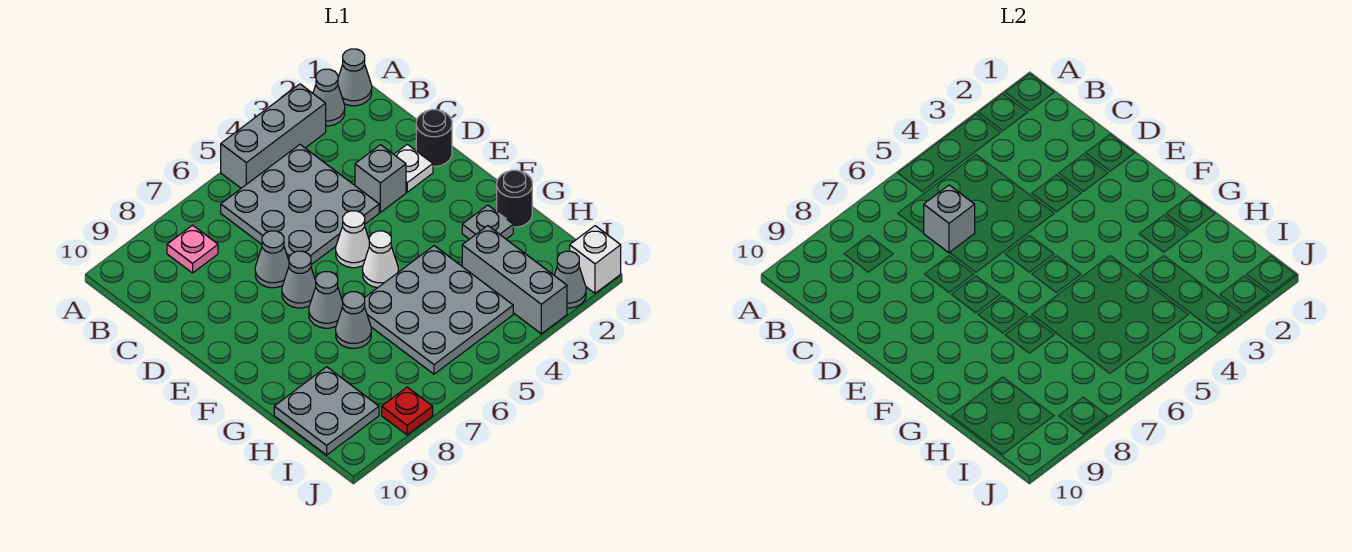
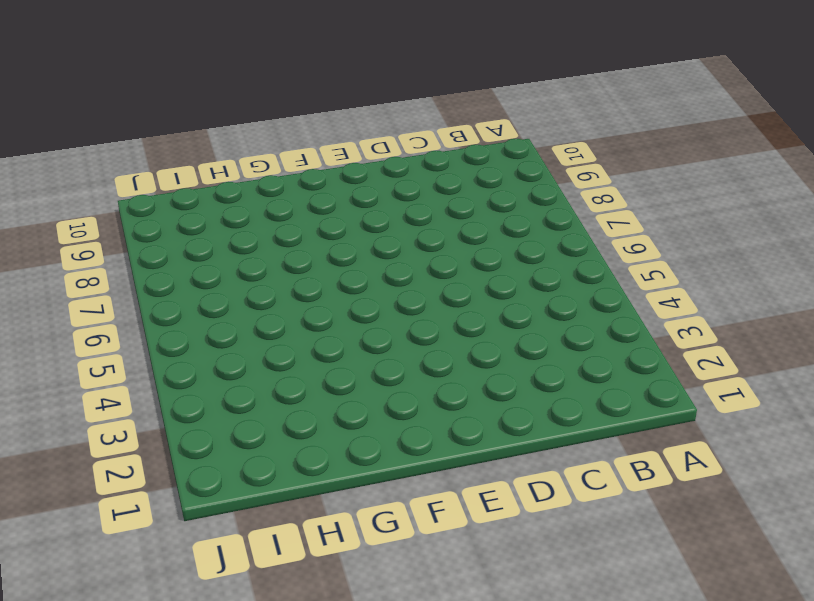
none -> grey cone A1 level 1
none -> grey cone A2 level 1
none -> grey brick A3:A5 level 1

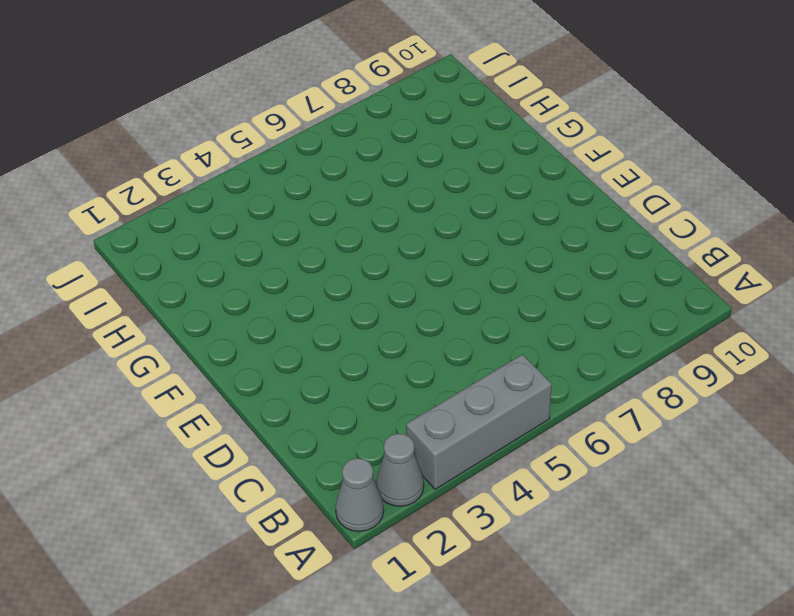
none -> grey plate B4:D6 level 1
none -> pink plate B8 level 1
none -> black round brick D1 level 1

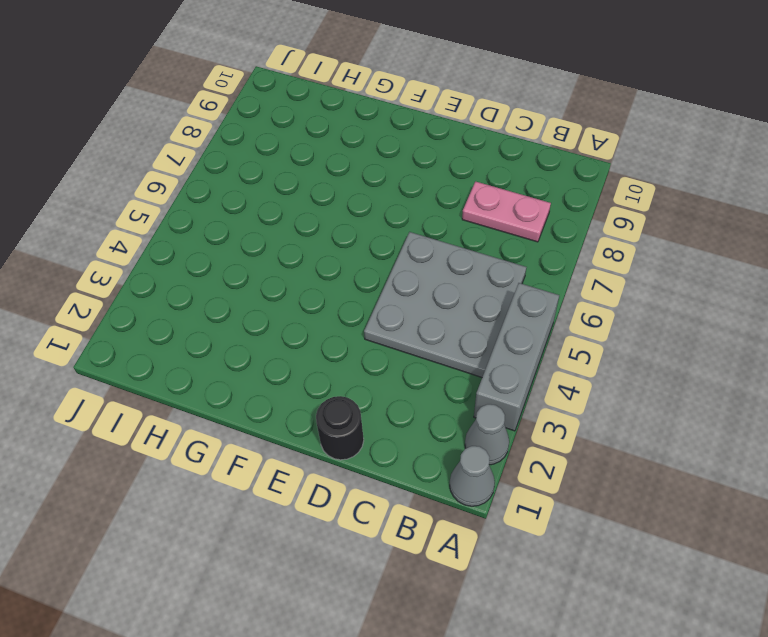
pink plate B8:C8 level 1 -> pink plate B8 level 1
none -> white plate D2 level 1
none -> grey brick D3 level 1
none -> grey cone D7 level 1

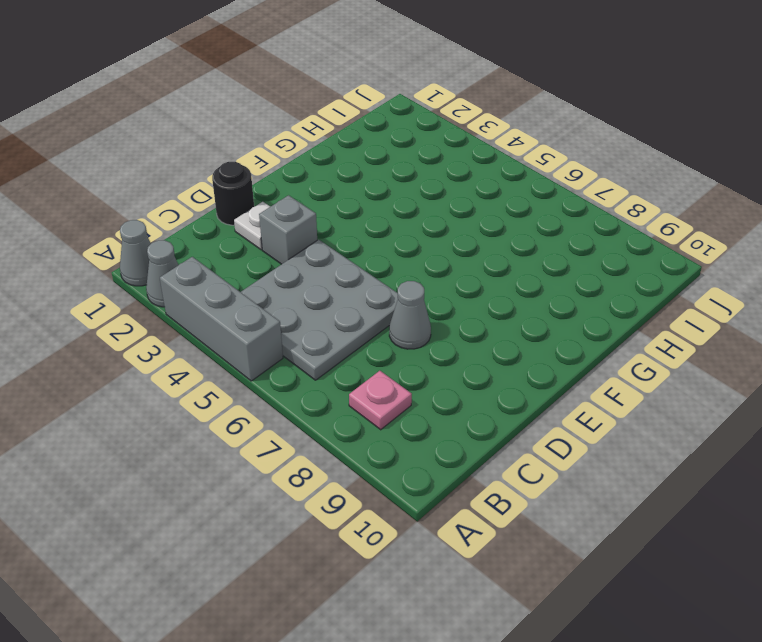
none -> white cone E5 level 1
none -> grey cone E7 level 1
none -> white cone F5 level 1

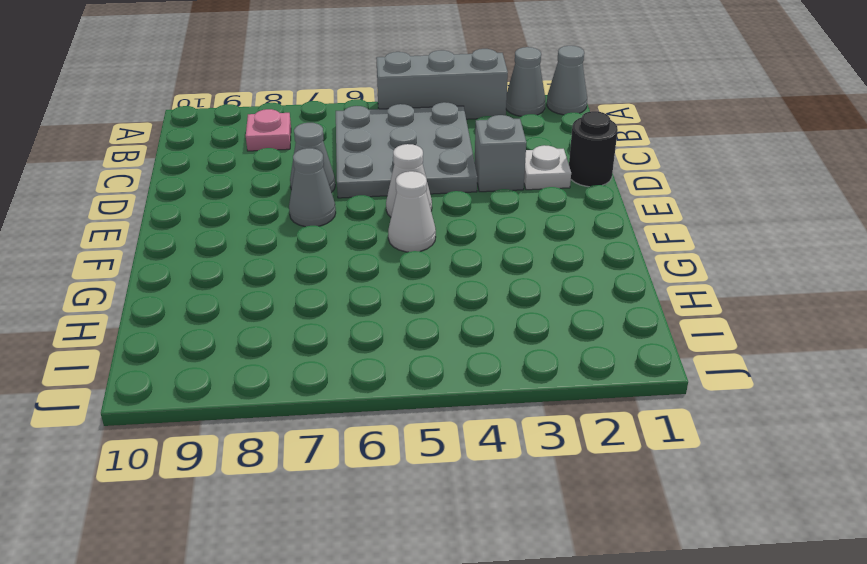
none -> grey cone F7 level 1
none -> black round brick G1 level 1
none -> grey plate G2 level 1

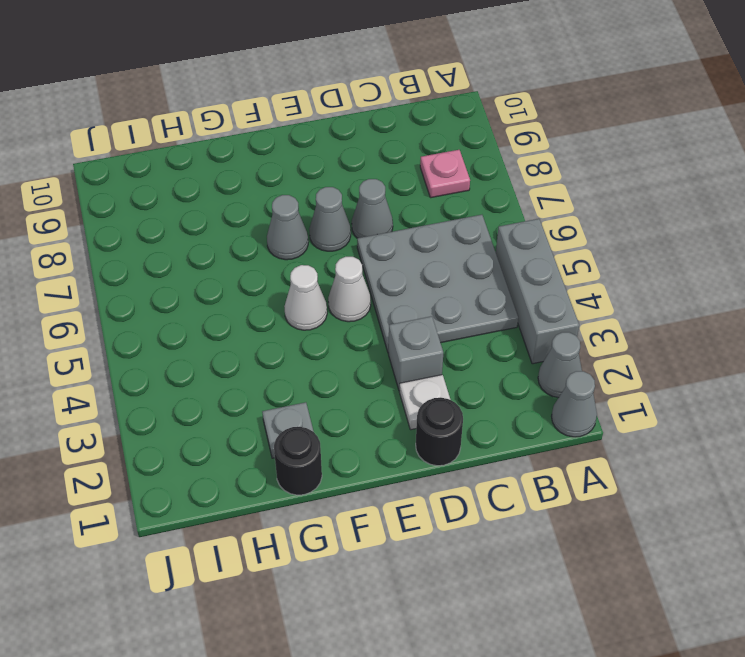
none -> grey plate G4:I6 level 1
none -> grey cone G7 level 1
none -> grey brick H3:J3 level 1

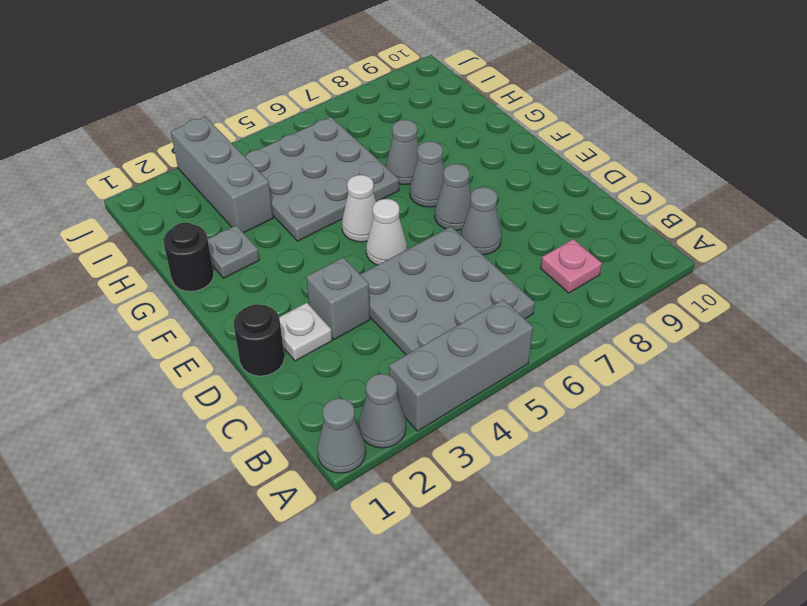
none -> grey plate H9:I10 level 1
none -> white brick J1 level 1
none -> grey cone J2 level 1

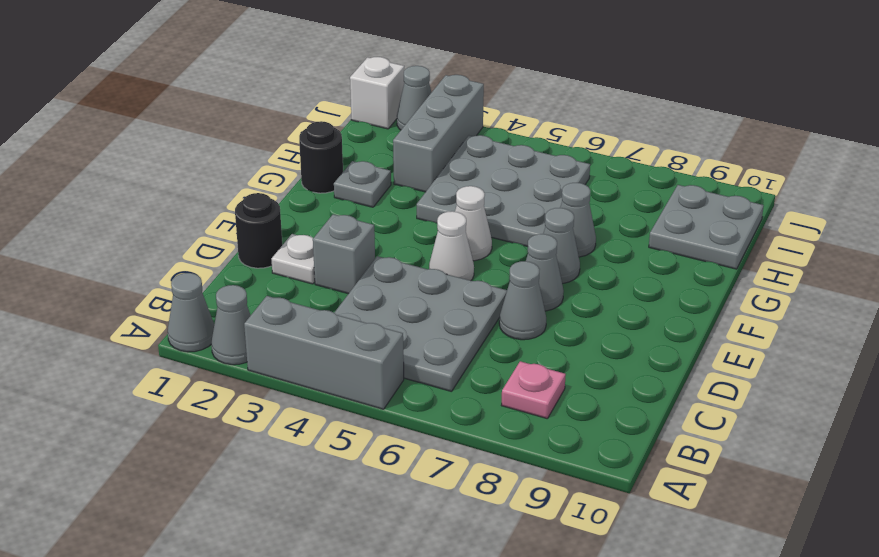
none -> red plate J8 level 1
none -> grey brick C6 level 2

